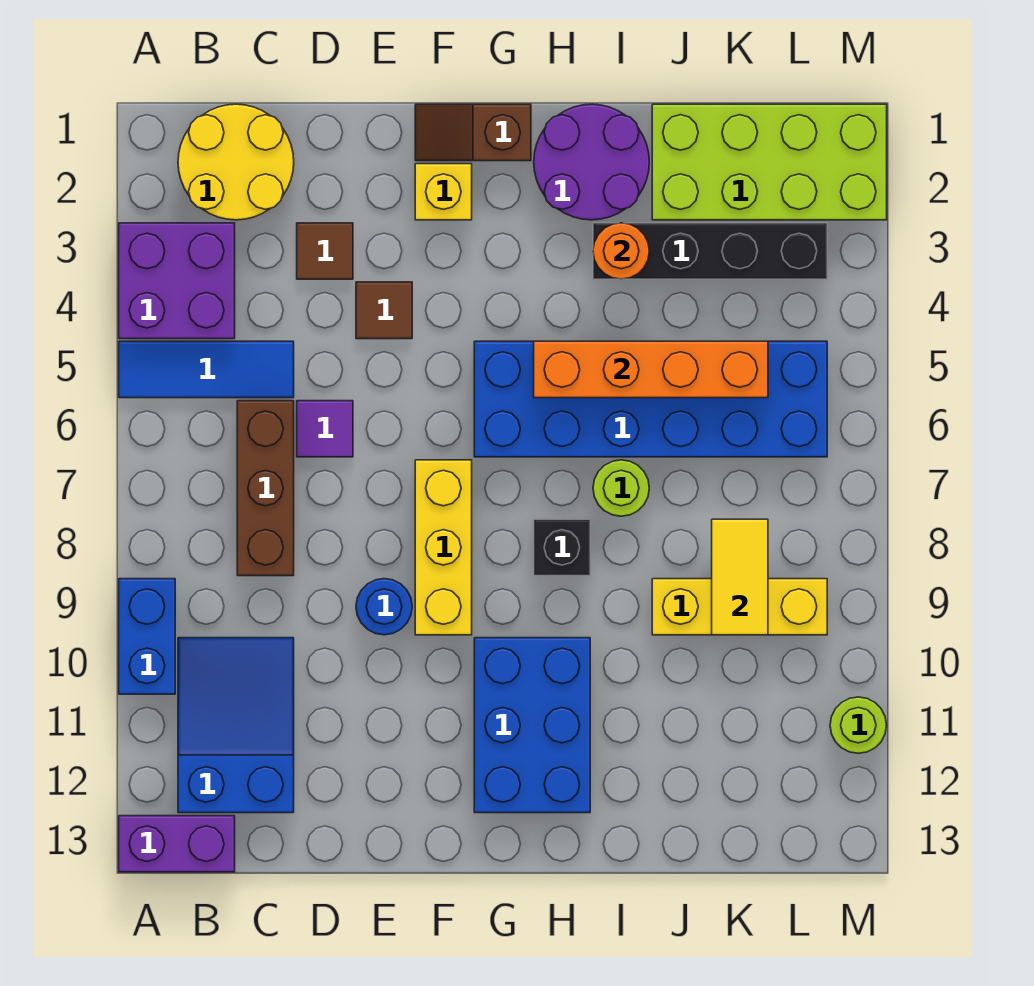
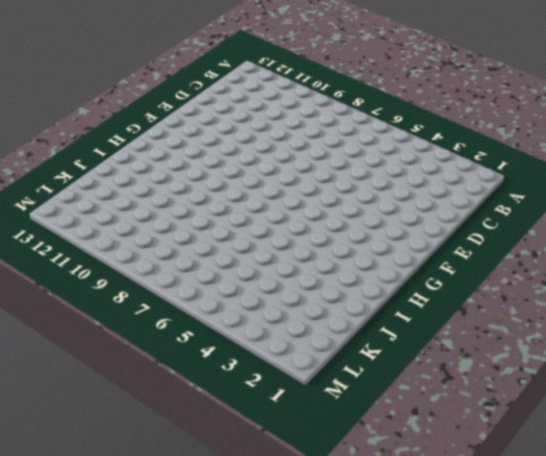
none -> purple brick A3:B4 level 1
none -> blue tile A5:C5 level 1
none -> blue brick A9:A10 level 1

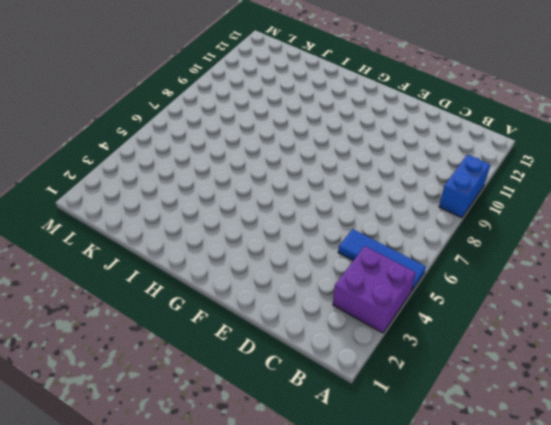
none -> purple brick A13:B13 level 1
none -> yellow round brick B1:C2 level 1
none -> blue slope B10:C12 level 1 top 12

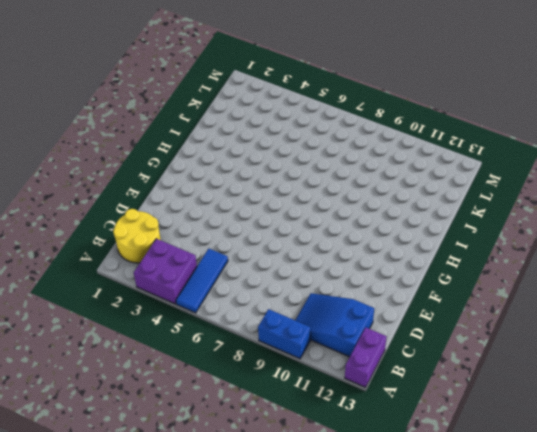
none -> brown brick C6:C8 level 1
none -> brown tile D3 level 1
none -> purple tile D6 level 1

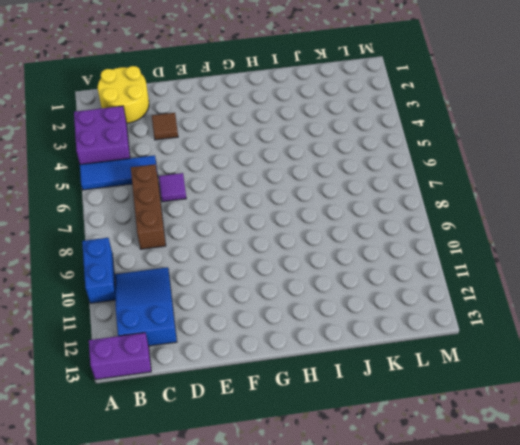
none -> brown tile E4 level 1
none -> blue round brick E9 level 1
none -> brown slope F1:G1 level 1 top G

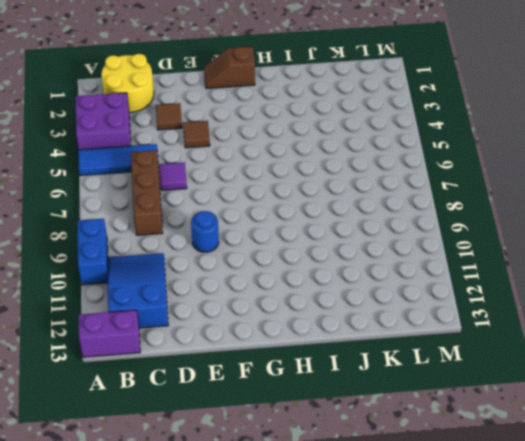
none -> yellow brick F2 level 1
none -> yellow brick F7:F9 level 1
none -> blue brick G5:L6 level 1

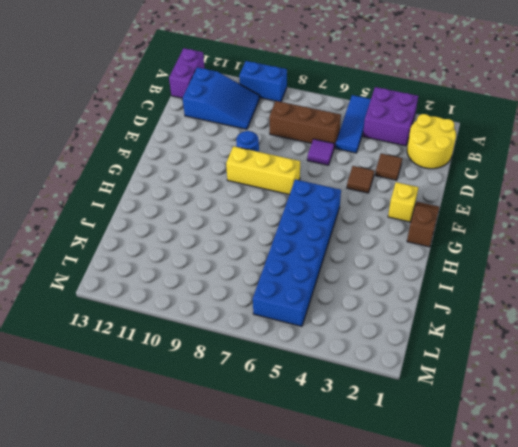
none -> blue brick G10:H12 level 1
none -> purple round brick H1:I2 level 1
none -> black brick H8 level 1

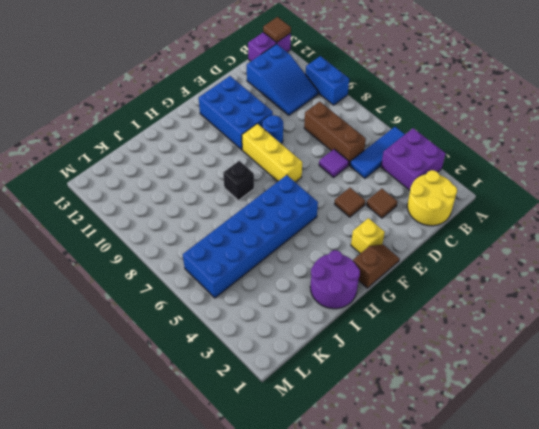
brown tile A13 level 2 -> none
blue brick E10:F12 level 1 -> blue brick G10:H12 level 1
none -> black brick I3:L3 level 1
none -> lime round brick I7 level 1
none -> lime brick J1:M2 level 1

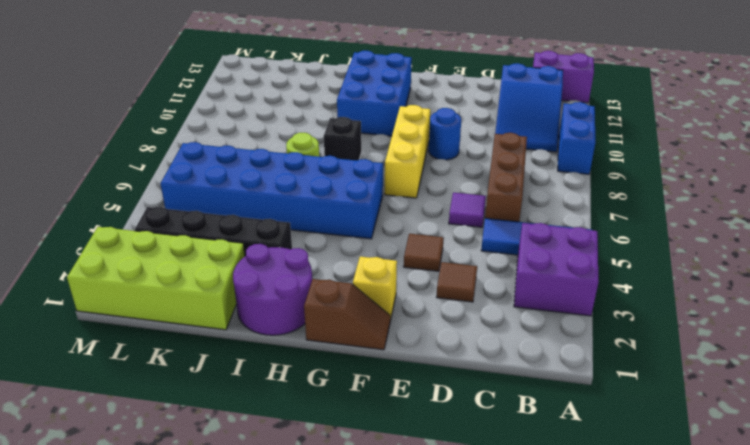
none -> yellow round brick B1:C2 level 1
none -> yellow brick J9:L9 level 1
none -> lime round brick M11 level 1

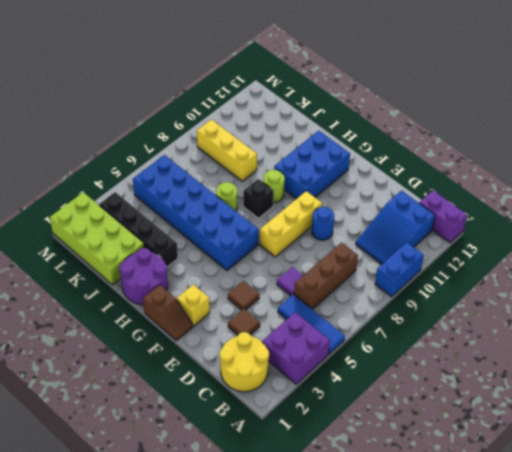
lime round brick H9 level 1 -> lime round brick M11 level 1
none -> orange brick H5:K5 level 2
none -> orange round brick I3 level 2
none -> yellow tile K8:K9 level 2

